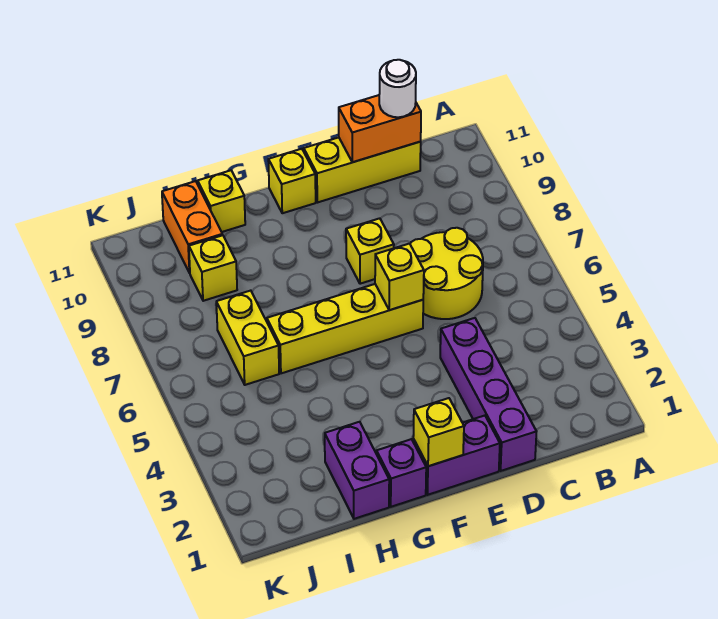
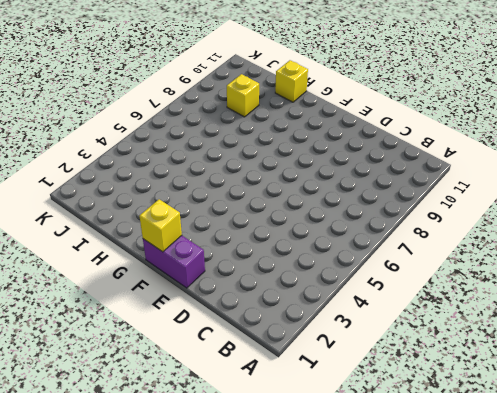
none -> yellow round brick C6:D7 level 1
none -> yellow brick C11:E11 level 1
none -> purple brick D1:D4 level 1

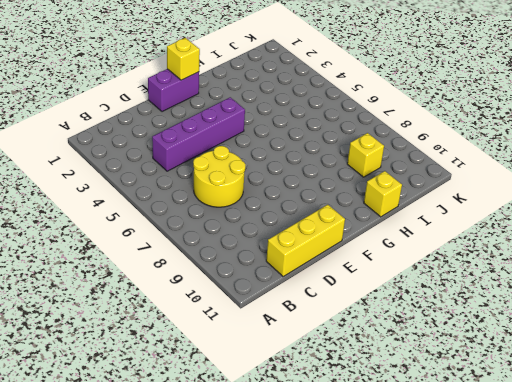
purple brick C4:F4 level 1 -> purple brick D1:D4 level 1
none -> yellow brick E6:H6 level 1
none -> yellow brick E8 level 1
none -> yellow brick F11 level 1

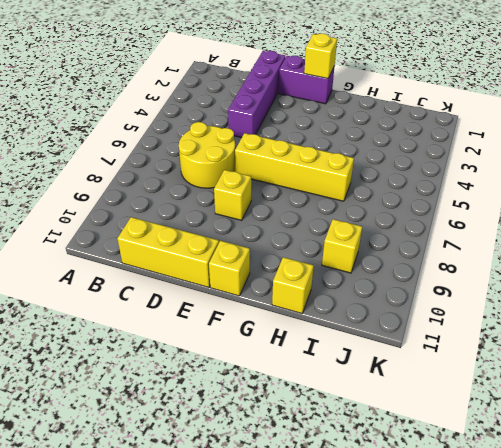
none -> purple brick G1 level 1
none -> purple brick H1:H2 level 1
none -> yellow brick I6:I7 level 1

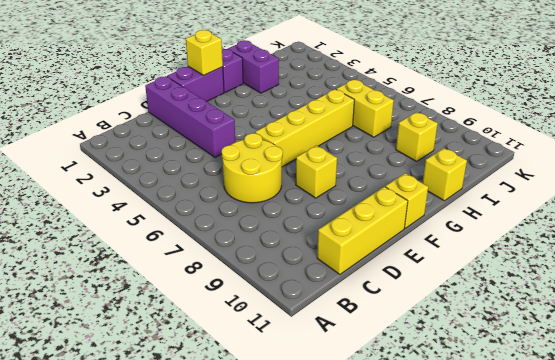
none -> orange brick I10:I11 level 1
none -> orange brick C11:D11 level 2
none -> yellow brick E6 level 2

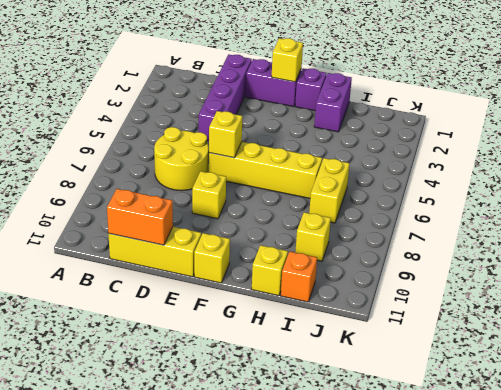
orange brick I11 level 1 -> orange brick I10:I11 level 1
none -> white round brick C11 level 3

